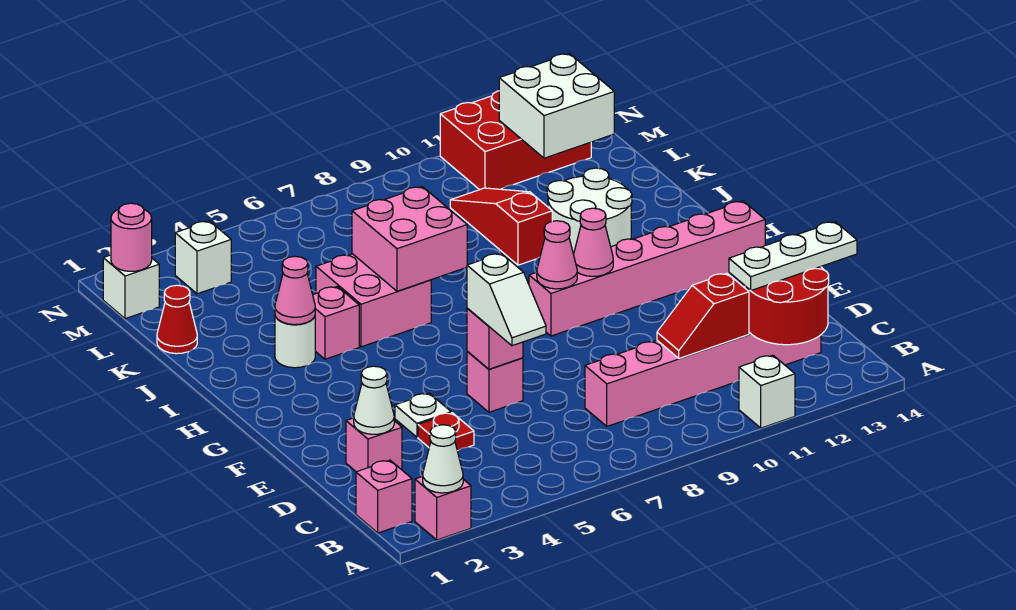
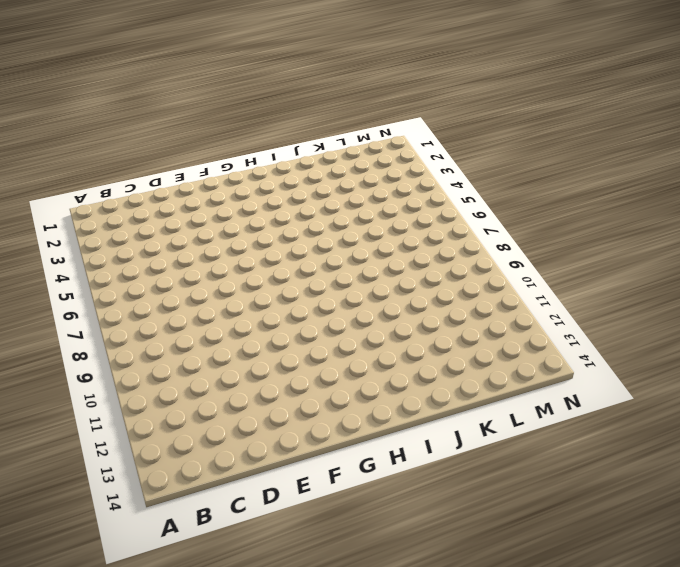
none -> pink brick A2 level 1
none -> white brick A11 level 1
none -> pink brick B1 level 1
none -> pink brick C8:C13 level 1

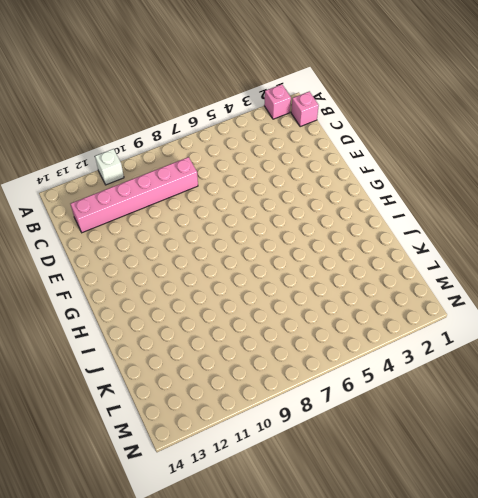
none -> pink brick D2 level 1
none -> red plate D4 level 1
none -> white plate E4 level 1
none -> pink brick E6 level 1

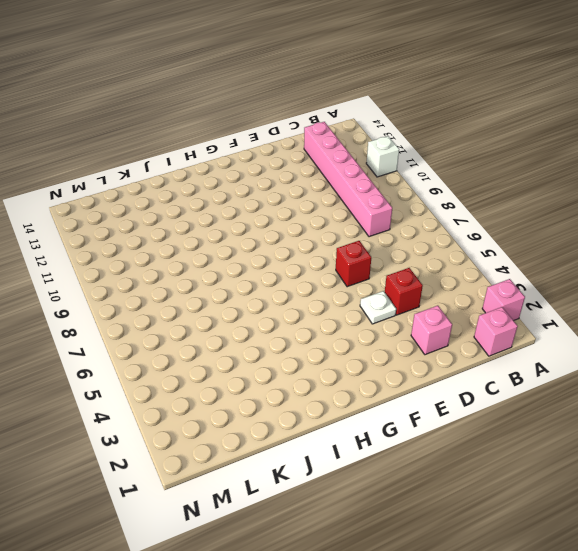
red brick D4 level 1 -> red plate D4 level 1
red brick E6 level 1 -> pink brick E6 level 1
none -> pink brick G9:G14 level 1
none -> white round brick I3 level 1
none -> pink brick I4 level 1
none -> pink brick I5:J6 level 1

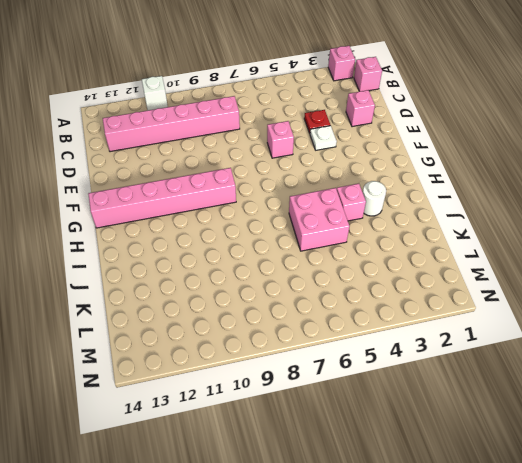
none -> white round brick I11:J12 level 1
none -> red slope J10:L10 level 1 top J
none -> red cone K1 level 1
none -> white brick M1 level 1

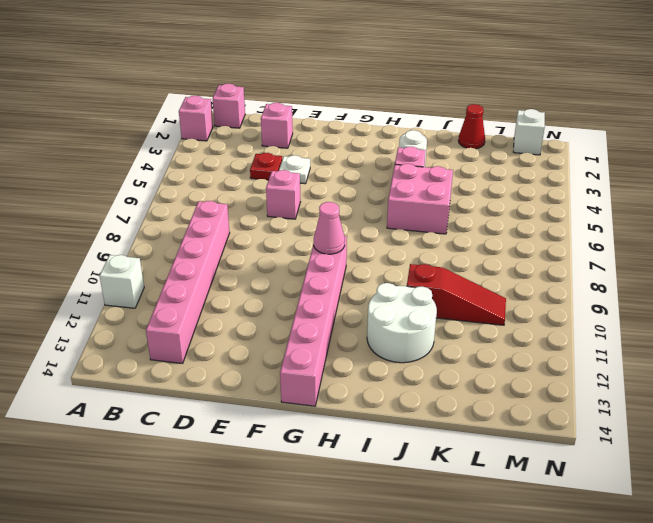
none -> white brick M3 level 1
none -> red brick M11:N13 level 1
none -> white cone A2 level 2
none -> red round brick B12:C13 level 2

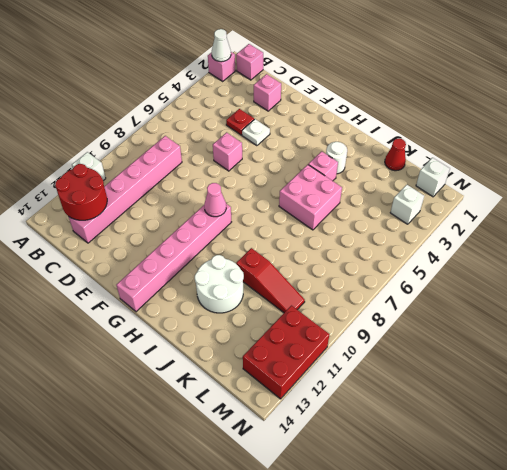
none -> red slope C10:C11 level 2 top 11
none -> white cone D2 level 2
none -> pink brick E6 level 2
none -> pink cone G10 level 2

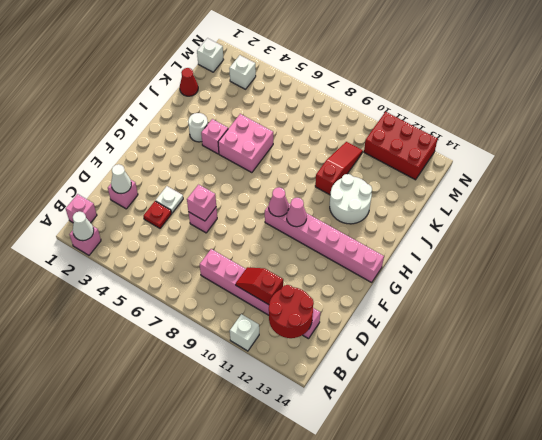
none -> pink cone I3 level 2
none -> pink brick I6:J7 level 2
none -> white brick L12:M13 level 2
none -> pink round brick M1 level 2

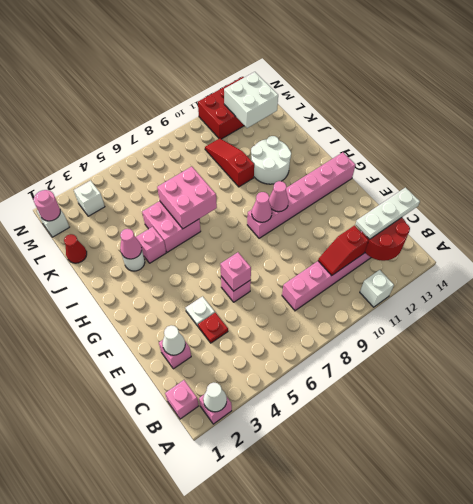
none -> white slope D6:E6 level 3 top E

